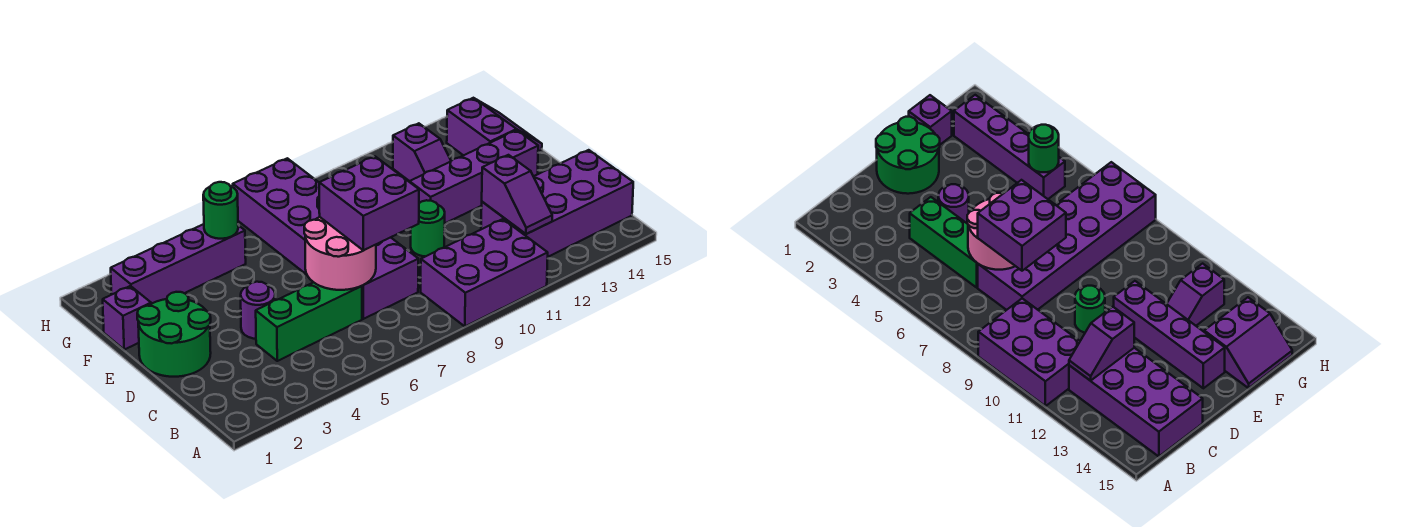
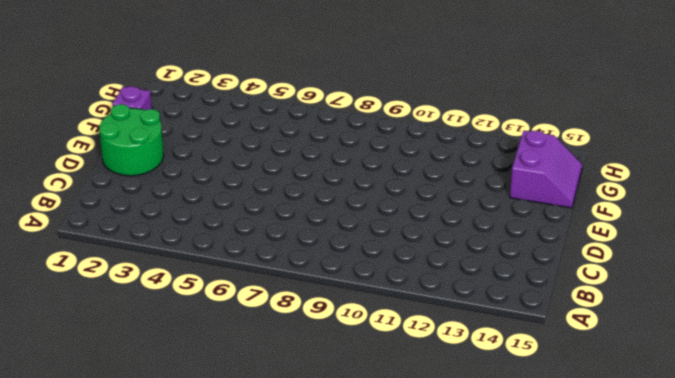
none -> purple brick A9:B11 level 1
none -> purple brick B12:C15 level 1
none -> green brick C4:C6 level 1

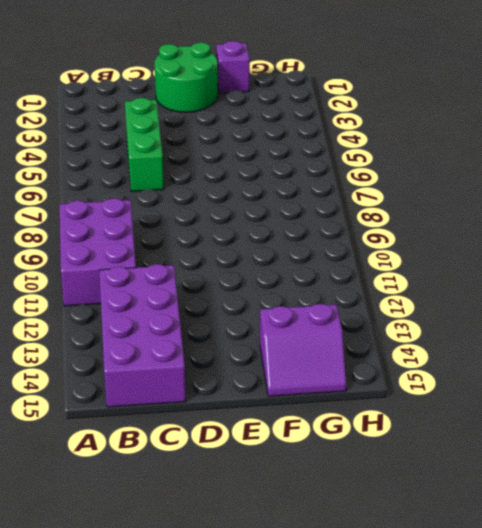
none -> purple brick C7:H8 level 1
none -> purple round brick D4 level 1
none -> green round brick D10 level 1

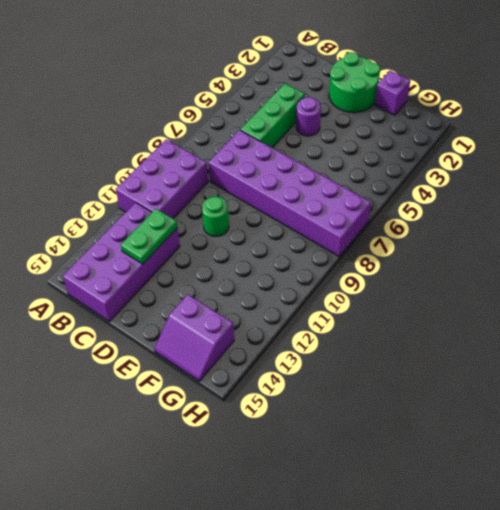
green plate C12:C13 level 2 -> purple slope B12:C12 level 2 top C
none -> purple brick E11:E14 level 1
none -> purple slope F12:G12 level 1 top G
none -> purple brick G2:G5 level 1

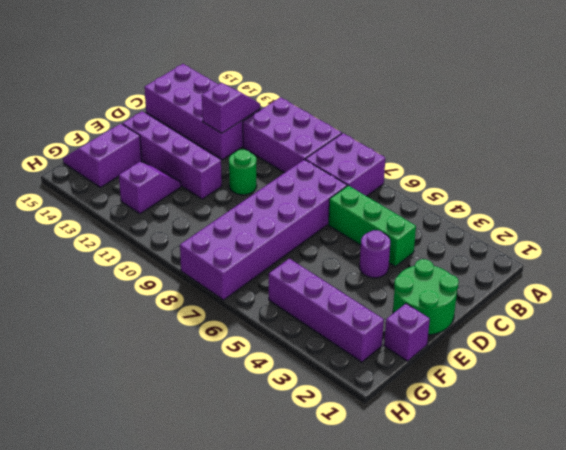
purple brick A7:B8 level 1 -> purple brick C7:D8 level 3
none -> pink round brick C6:D7 level 2
none -> green round brick G5 level 2

